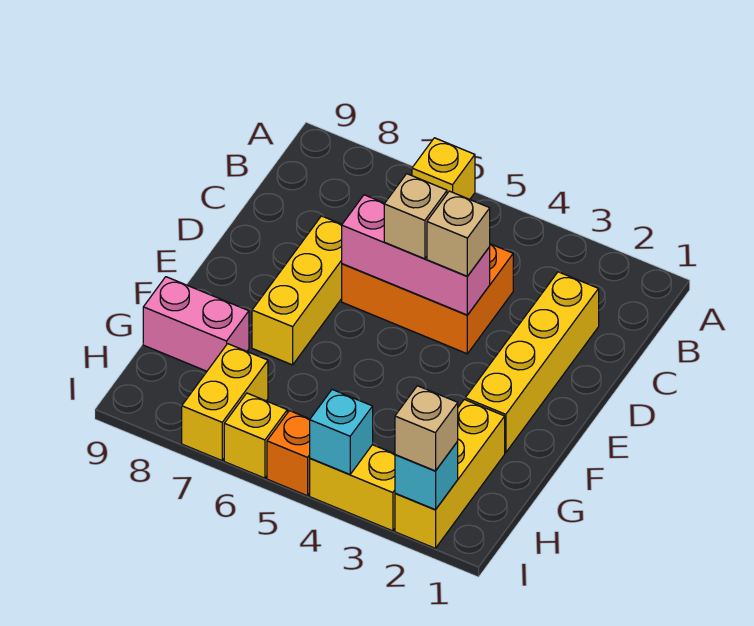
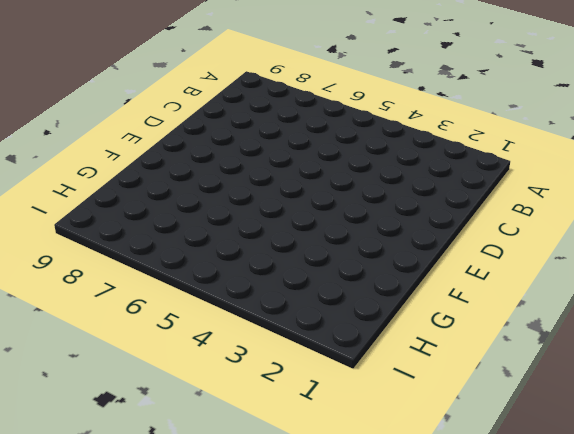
none -> yellow brick A6 level 1
none -> yellow brick C2:F2 level 1
none -> orange brick C4:D6 level 1

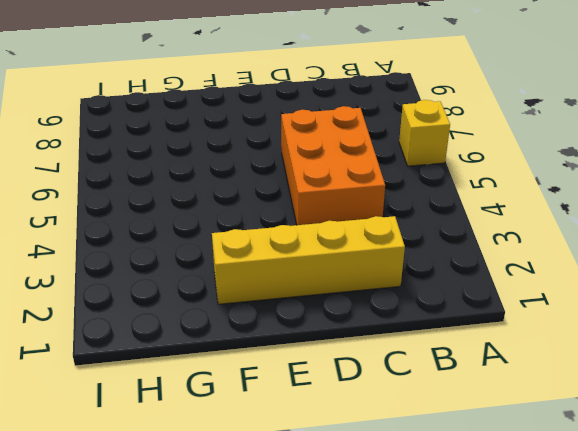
none -> yellow brick D7:F7 level 1
none -> yellow brick G2:I2 level 1
none -> pink brick G8:G9 level 1

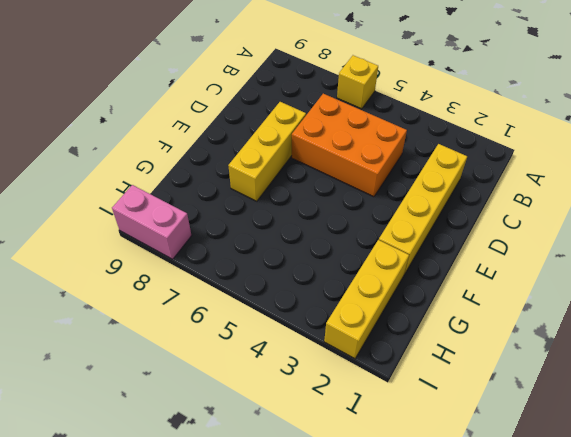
pink brick I8:I9 level 1 -> pink brick G8:G9 level 1
none -> yellow brick H7:I7 level 1
none -> yellow brick I3:I4 level 1
none -> orange brick I5 level 1

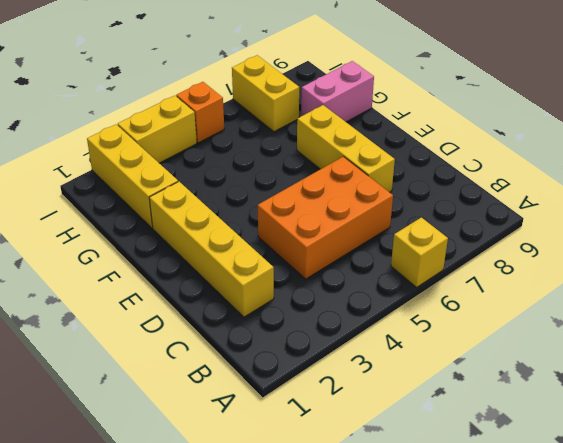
none -> yellow brick I6 level 1
none -> pink brick D4:D6 level 2
none -> cyan brick I2 level 2

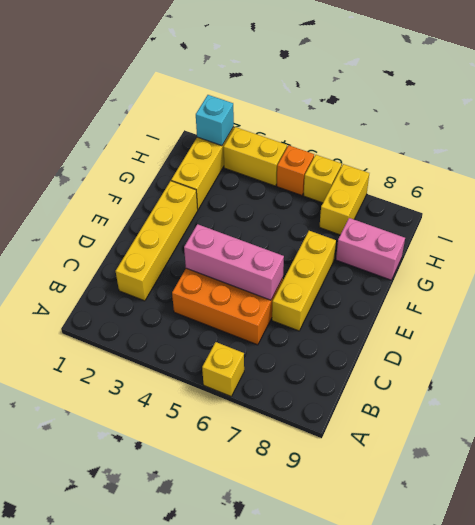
none -> cyan brick I4 level 2
none -> tan brick D4 level 3
none -> tan brick D5 level 3

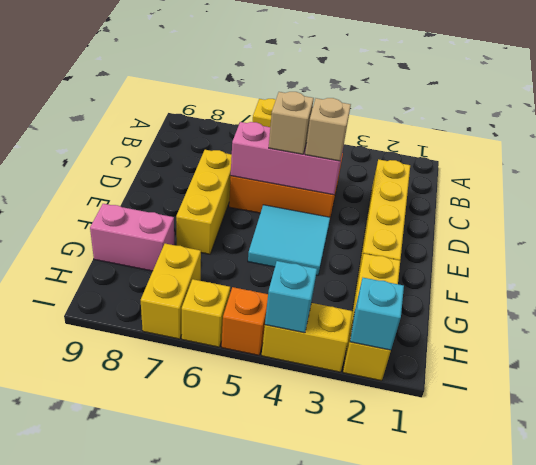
cyan tile E4:F5 level 1 -> none
none -> tan brick I2 level 3

